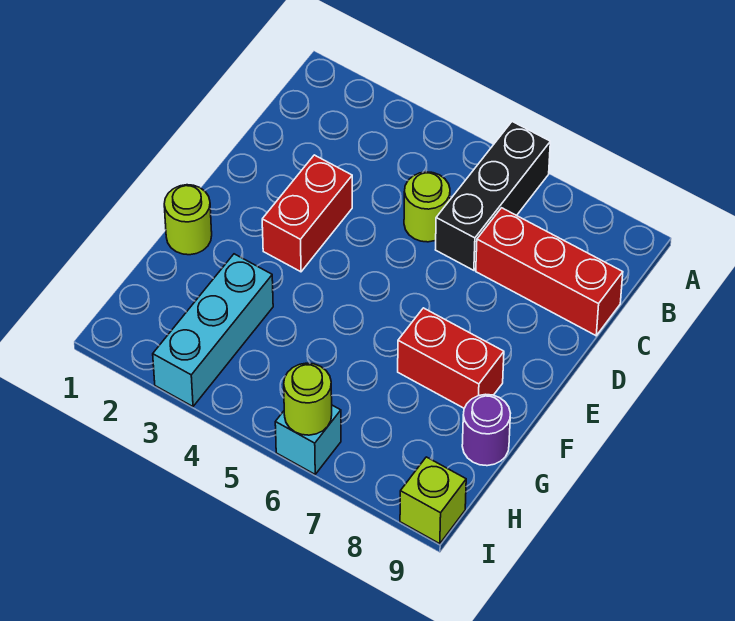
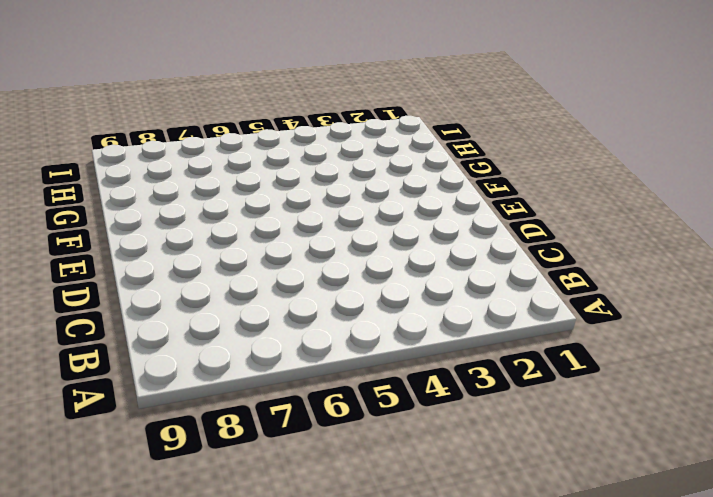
none -> black brick A6:C6 level 1
none -> lime round brick C5 level 1

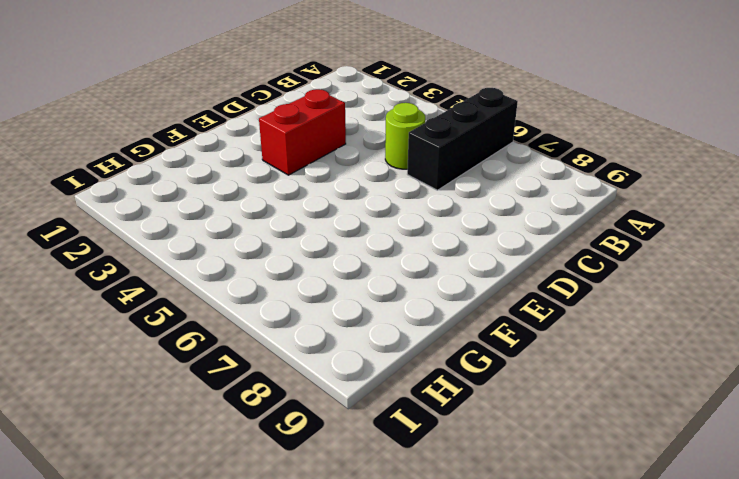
none -> red brick C7:C9 level 1
none -> lime round brick F1 level 1

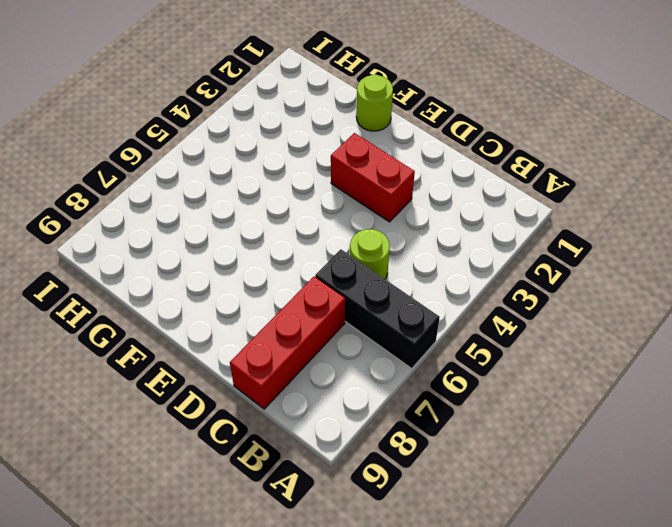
none -> red brick F7:F8 level 1
none -> cyan brick G3:I3 level 1

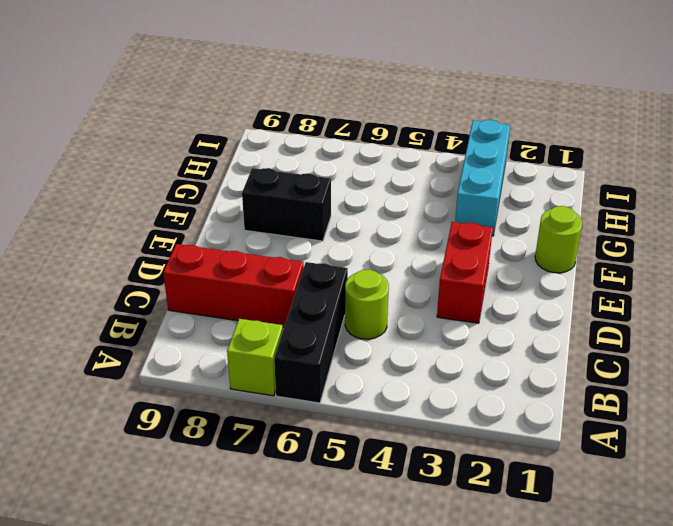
lime brick A7 level 1 -> lime brick I9 level 1
black brick F7:F8 level 1 -> red brick F7:F8 level 1
none -> purple round brick G9 level 1
none -> cyan brick I6 level 1

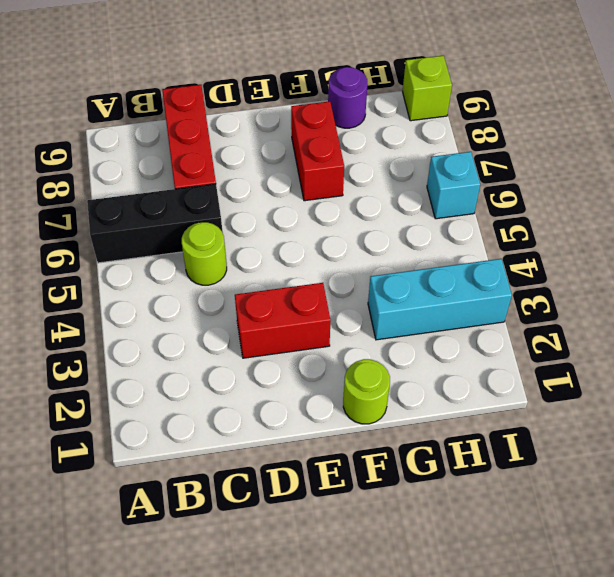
none -> lime round brick I6 level 2

